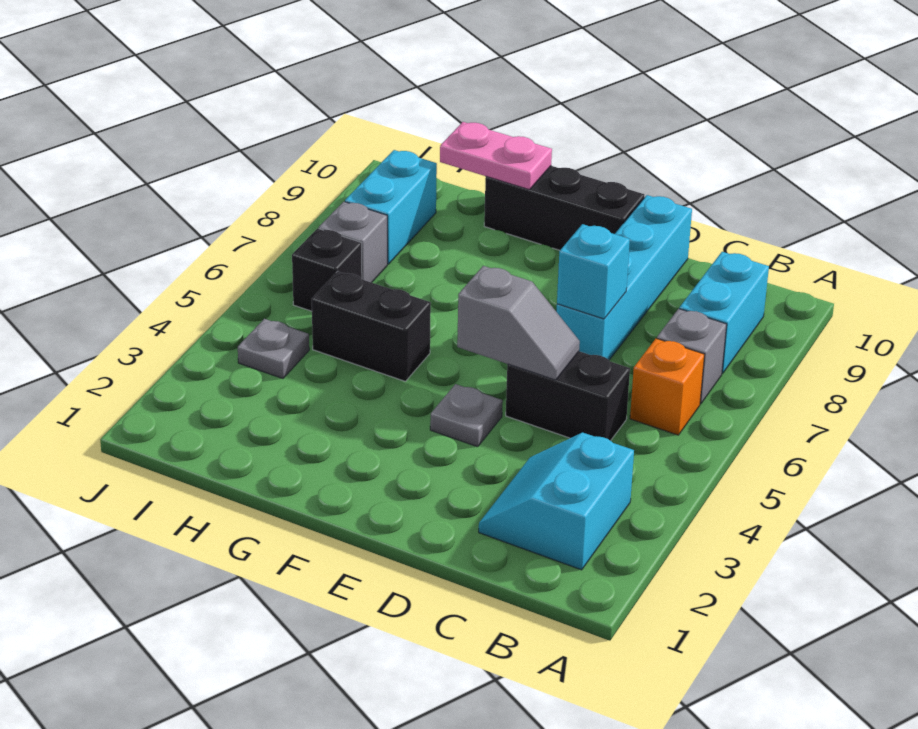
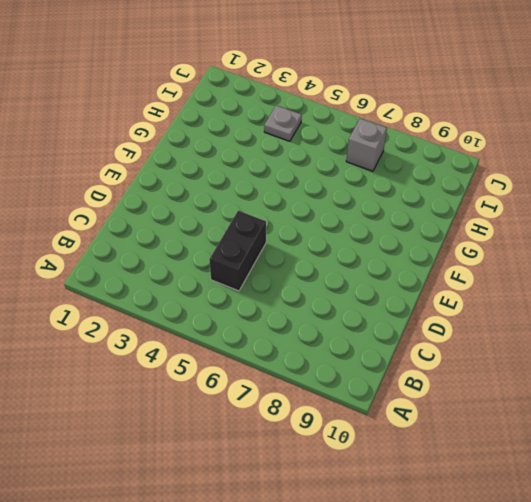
none -> cyan slope B2:C3 level 1 top B
none -> orange brick B6 level 1
none -> grey brick B7 level 1

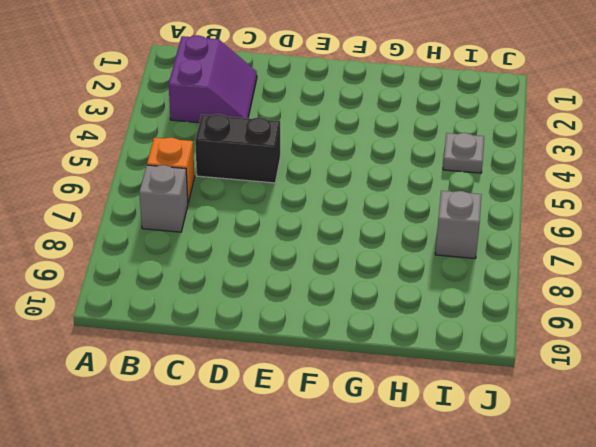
purple slope B2:C3 level 1 top B -> cyan slope B2:C3 level 1 top B
none -> cyan brick B8:B9 level 1
none -> cyan brick D7:D10 level 1
none -> grey plate E4 level 1

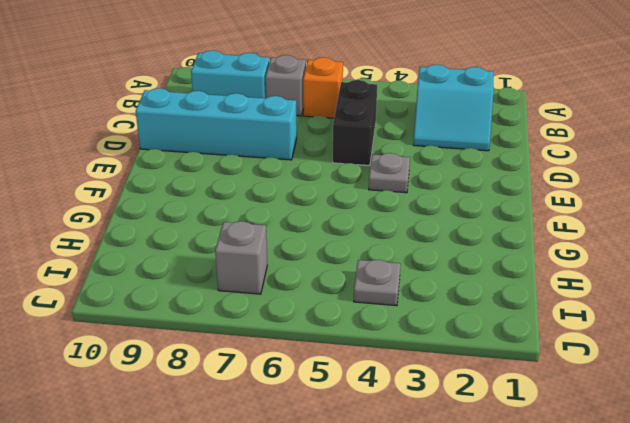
none -> black brick E10:G10 level 1
none -> black brick G5:H5 level 1
none -> black brick I6 level 1

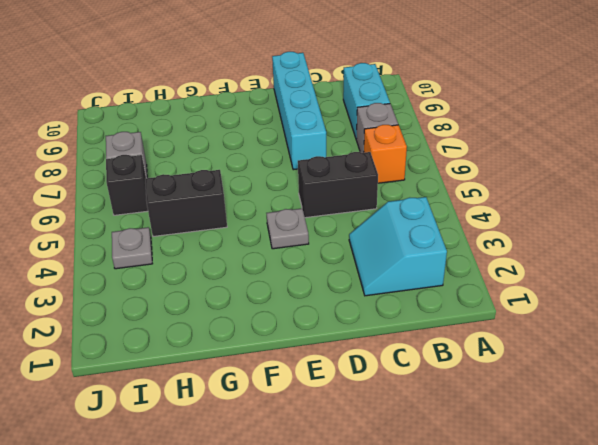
none -> black brick E10:G10 level 1
none -> cyan brick I8:I9 level 1
none -> grey slope D5:E5 level 2 top E

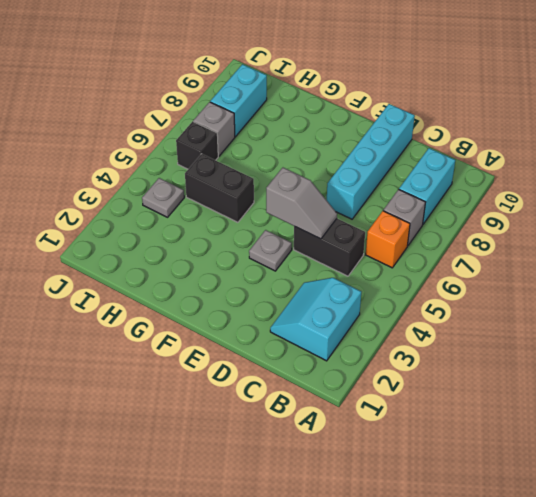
none -> black brick E10:G10 level 1
none -> cyan brick D7 level 2
none -> pink plate G10:H10 level 2

